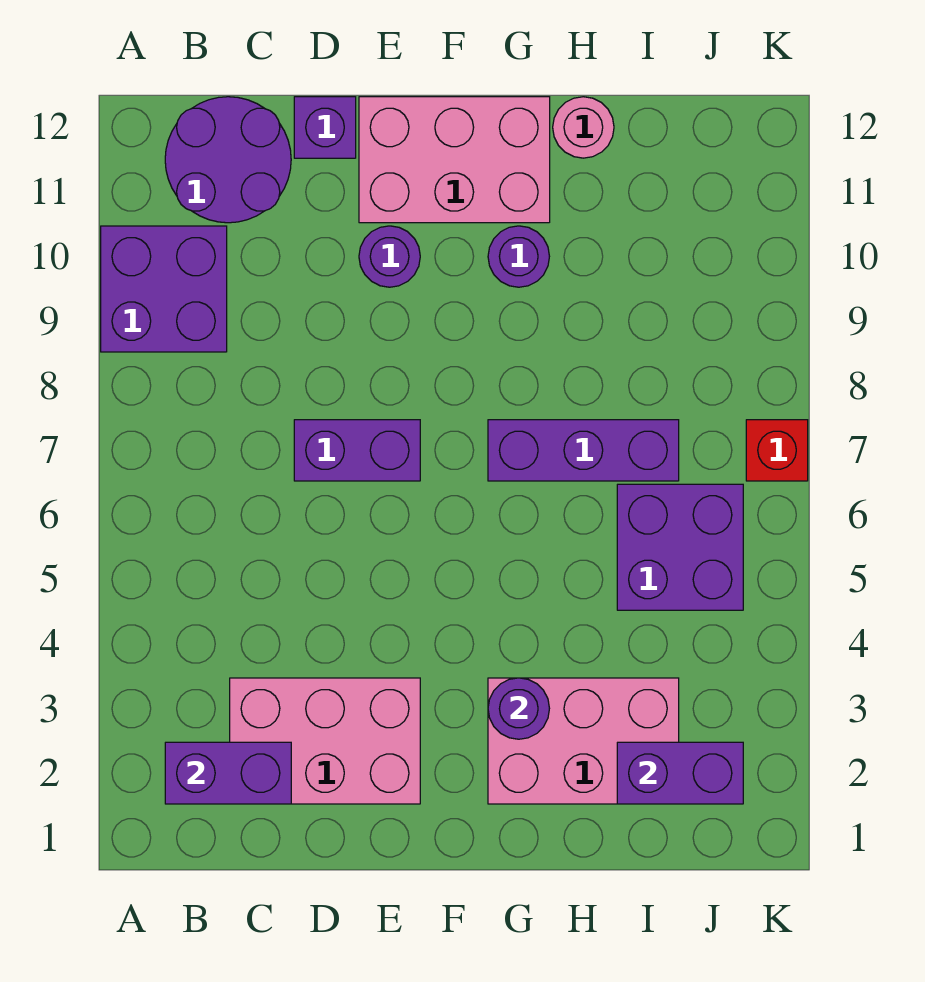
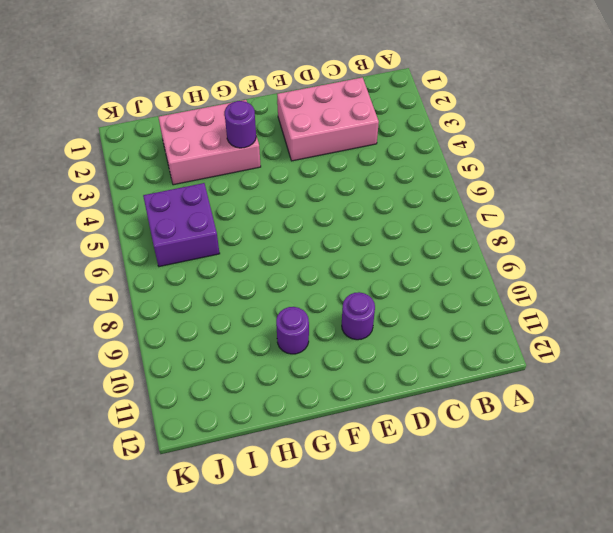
none -> purple brick A9:B10 level 1
none -> purple round brick B11:C12 level 1
none -> purple brick D7:E7 level 1

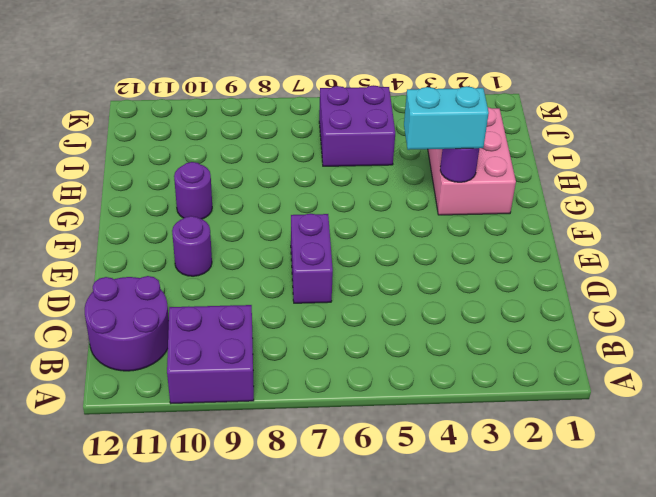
cyan brick G3:G4 level 3 -> none
none -> pink brick C2:E3 level 1
none -> purple brick D12 level 1
none -> pink brick E11:G12 level 1

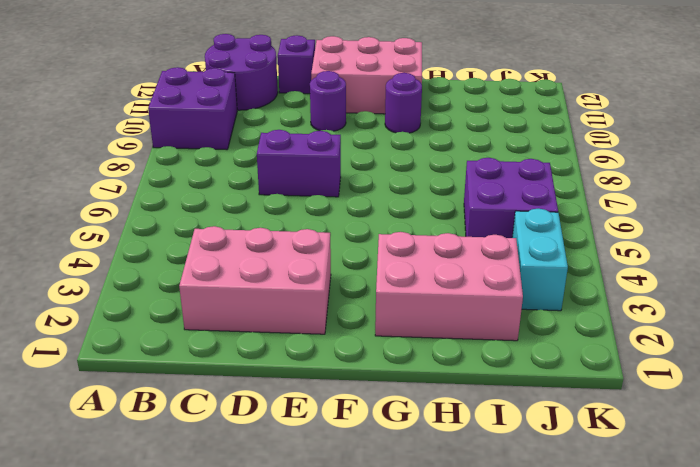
cyan brick J3:J4 level 1 -> none
none -> purple brick G7:I7 level 1
none -> pink round brick H12 level 1
none -> red brick K7 level 1

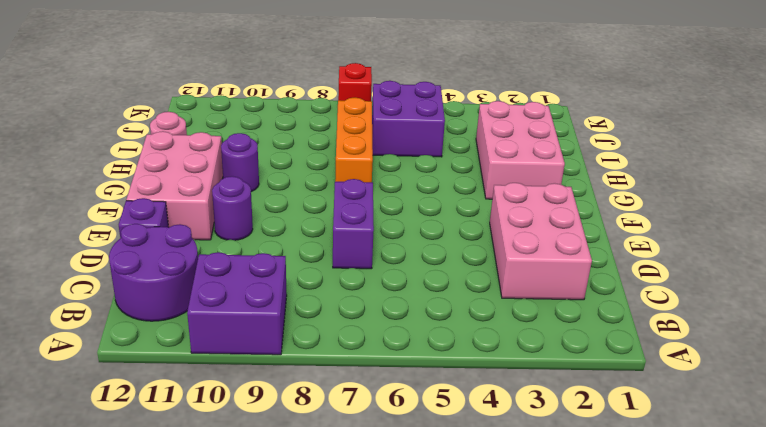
orange brick G7:I7 level 1 -> purple brick G7:I7 level 1
none -> purple brick B2:C2 level 2
none -> purple round brick G3 level 2
none -> purple brick I2:J2 level 2

